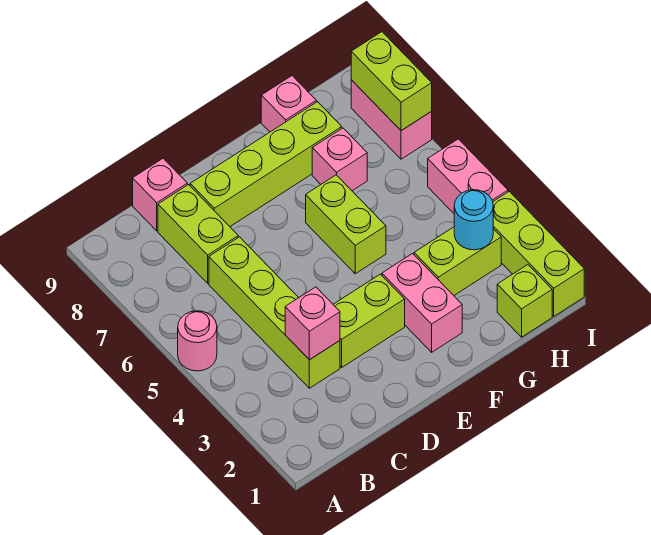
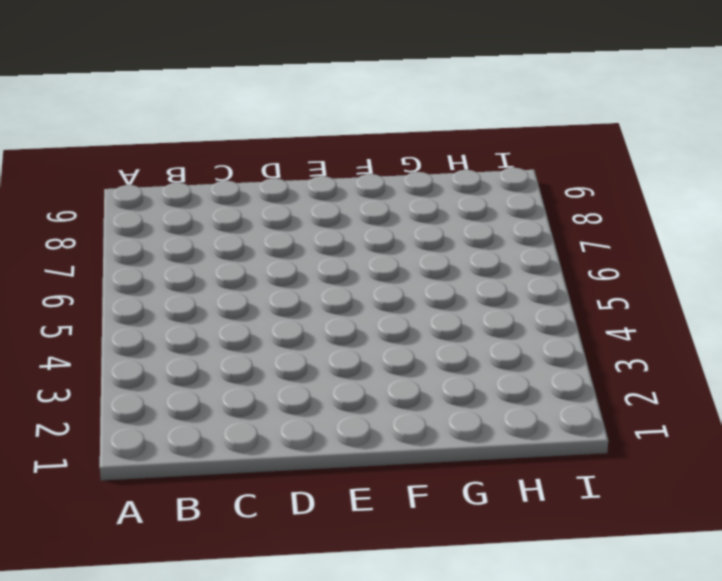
none -> pink round brick A5 level 1
none -> lime brick C3:C6 level 1
none -> lime brick C7:C8 level 1

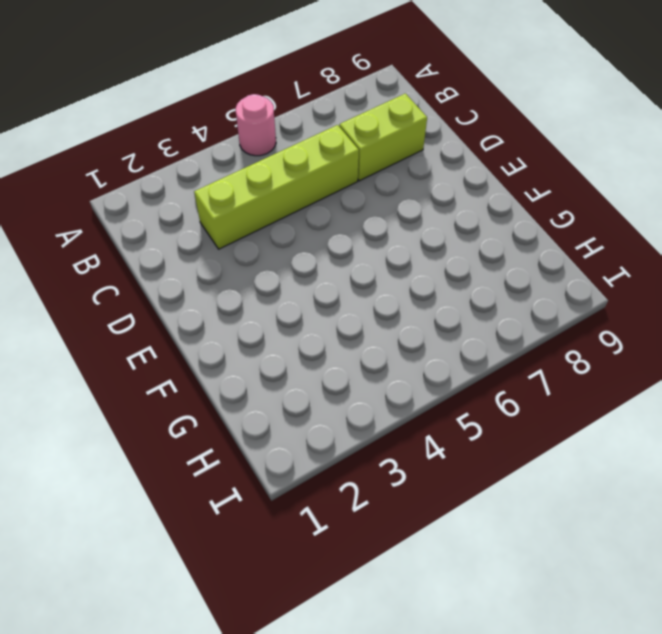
none -> pink brick C9 level 1
none -> lime brick D3:E3 level 1
none -> lime brick D8:G8 level 1

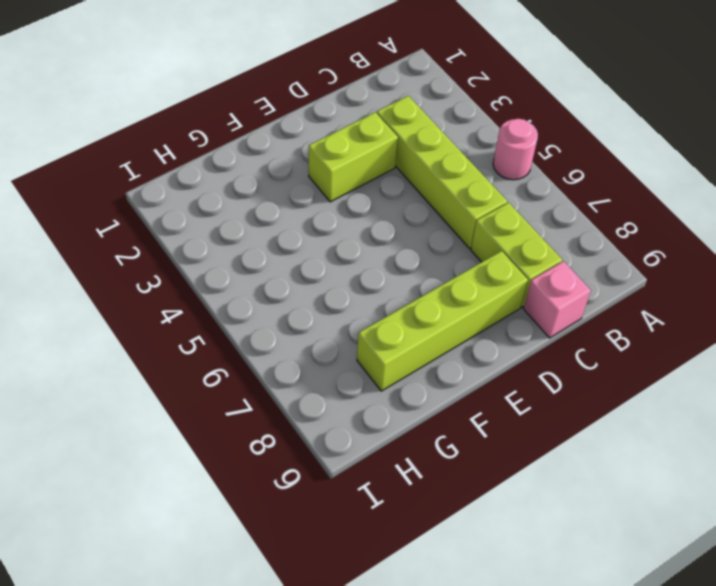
none -> pink brick F2:F3 level 1
none -> lime brick F5:F6 level 1
none -> lime brick G3:H3 level 1

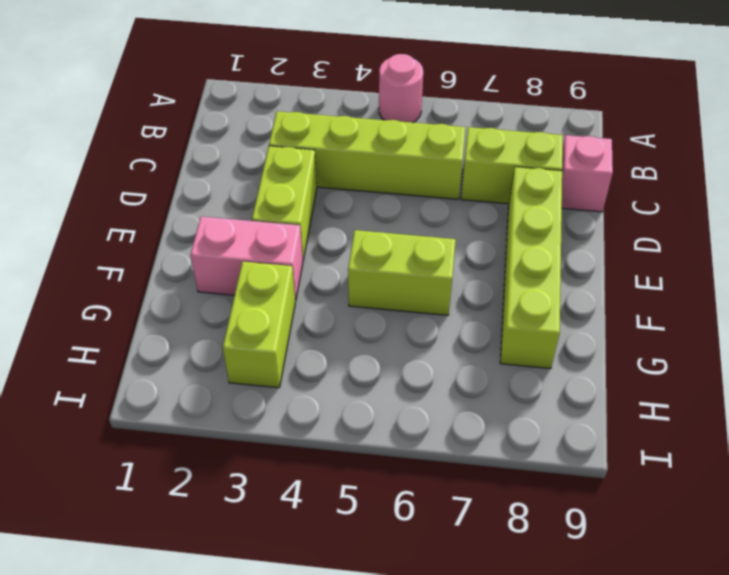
none -> pink brick G7 level 1
none -> pink brick G9 level 1
none -> lime brick H1 level 1

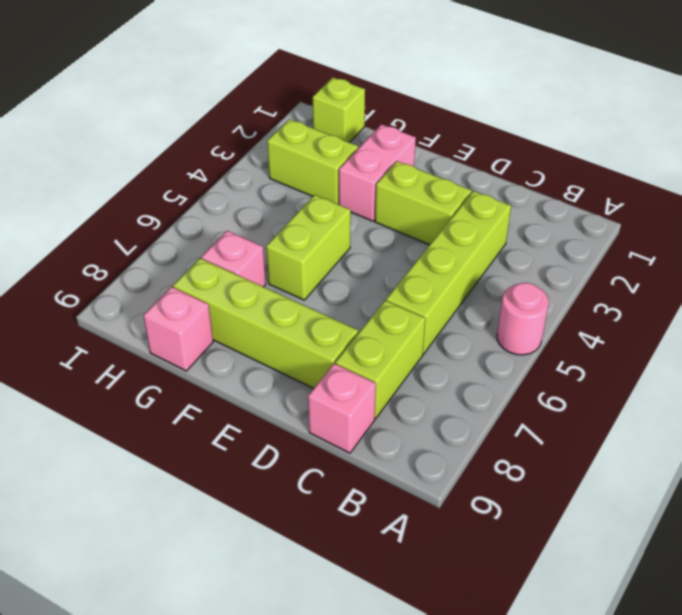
none -> lime brick I1:I3 level 1
none -> pink brick I4:I5 level 1
none -> pink brick I7:I8 level 1

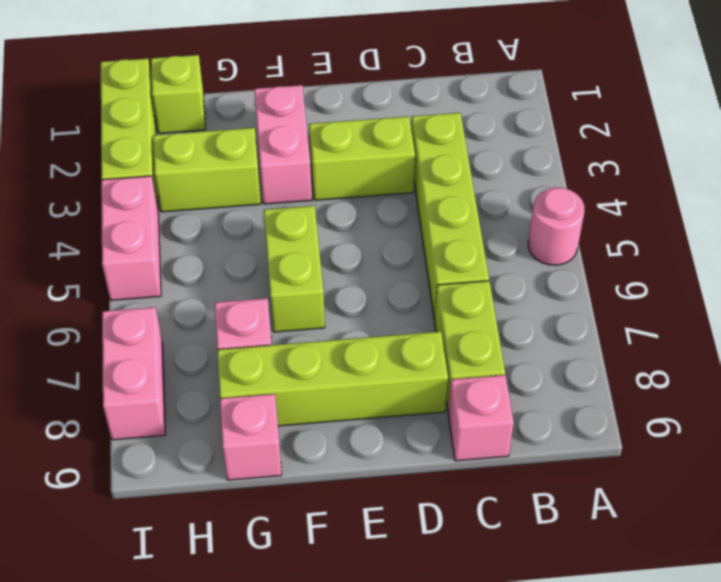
none -> pink brick C3 level 2
none -> cyan round brick H3 level 2
none -> lime brick I7:I8 level 2

